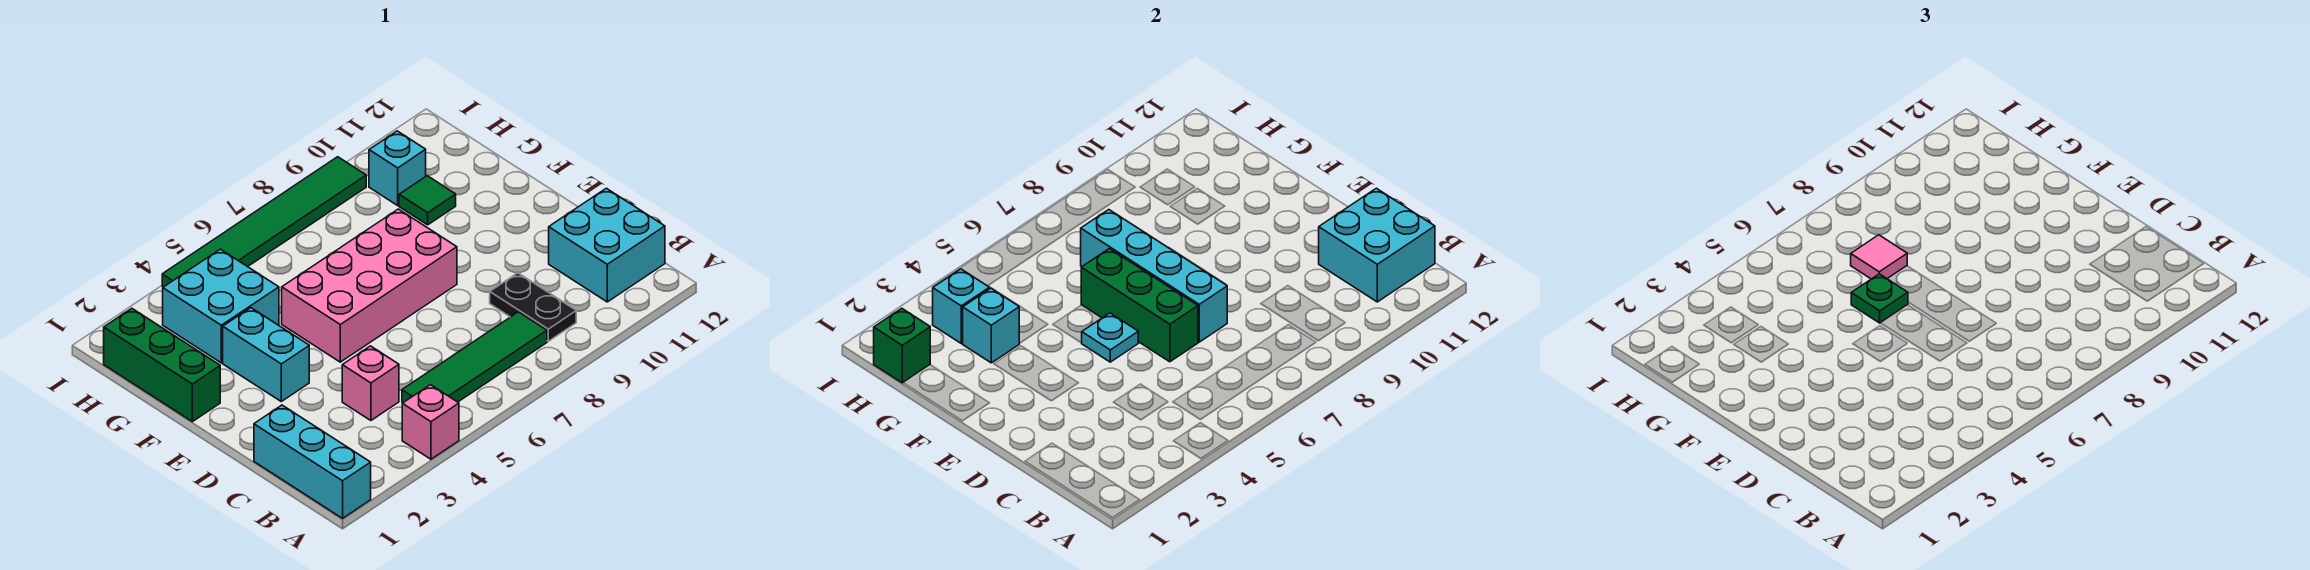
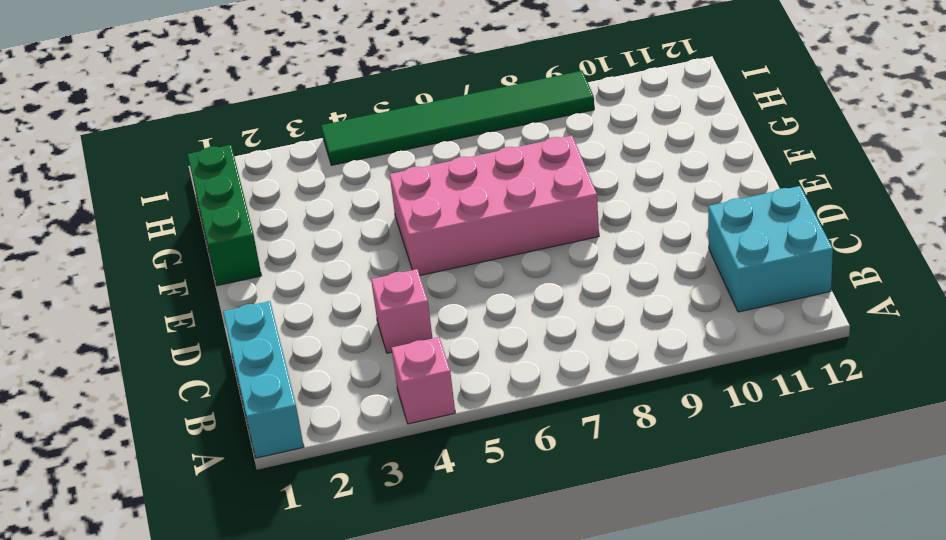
none -> green tile B5:B8 level 1
none -> black plate B9:C9 level 1
none -> cyan brick E3:F3 level 1

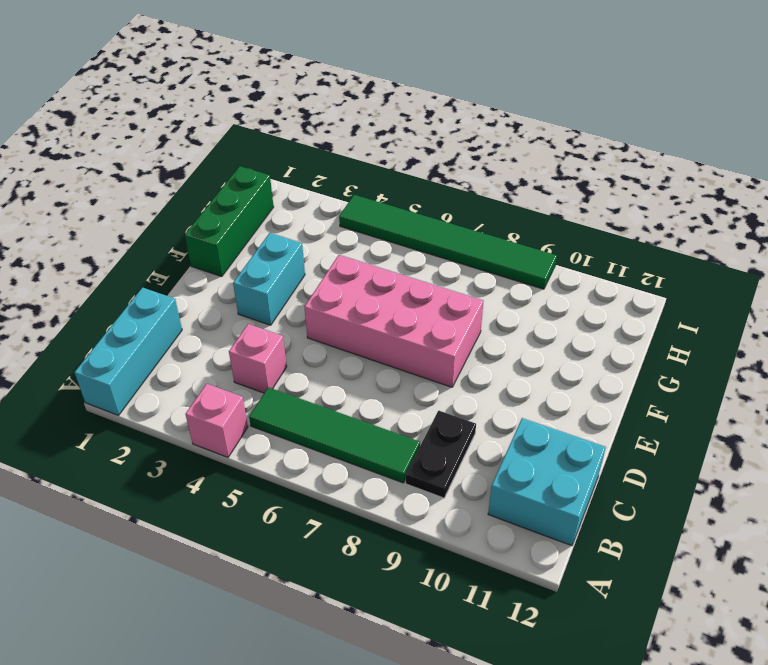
none -> cyan brick G3:H4 level 1
none -> green tile G10 level 1
none -> cyan brick H10 level 1

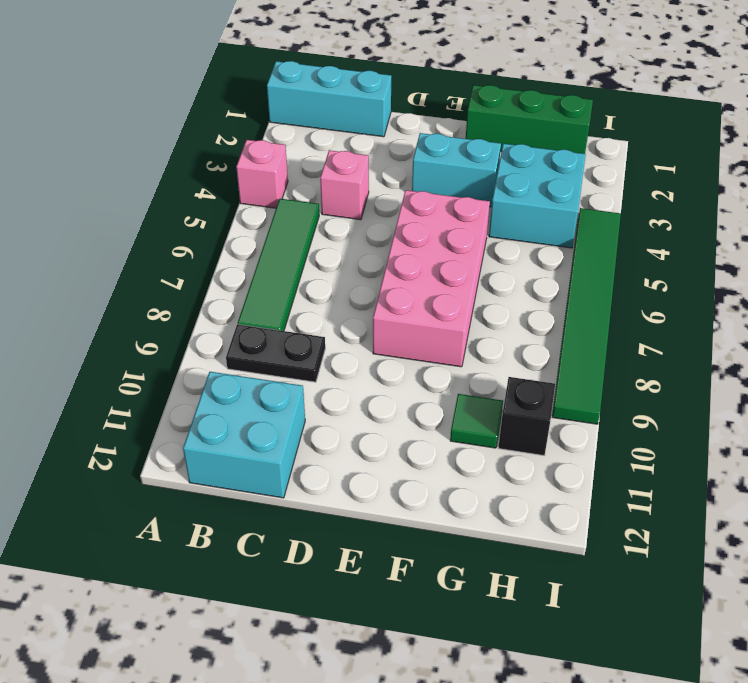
black brick H10 level 1 -> cyan brick H10 level 1
none -> cyan brick B11:C12 level 2
none -> green brick D6:F6 level 2
none -> cyan brick D7:G7 level 2

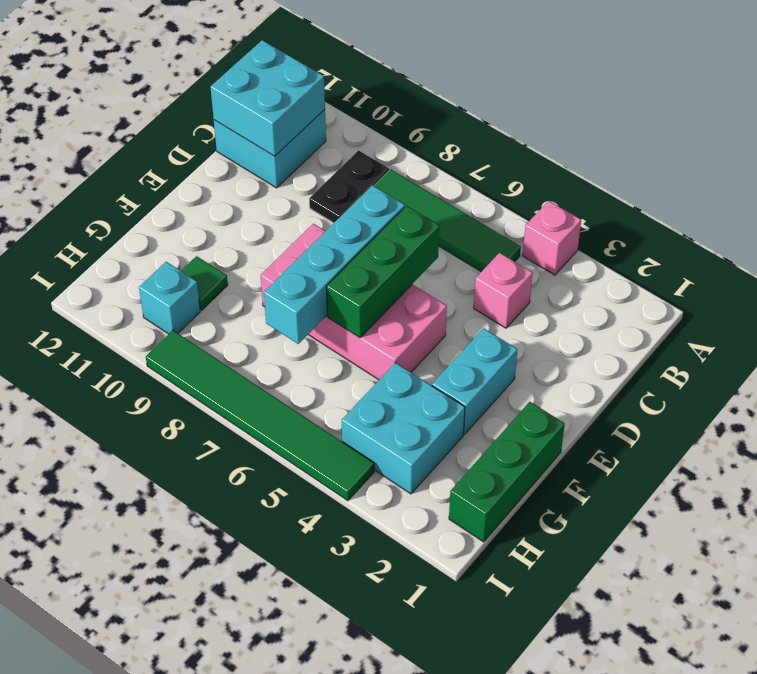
none -> cyan brick A1:C1 level 1
none -> cyan plate E5 level 2
none -> cyan brick G3 level 2

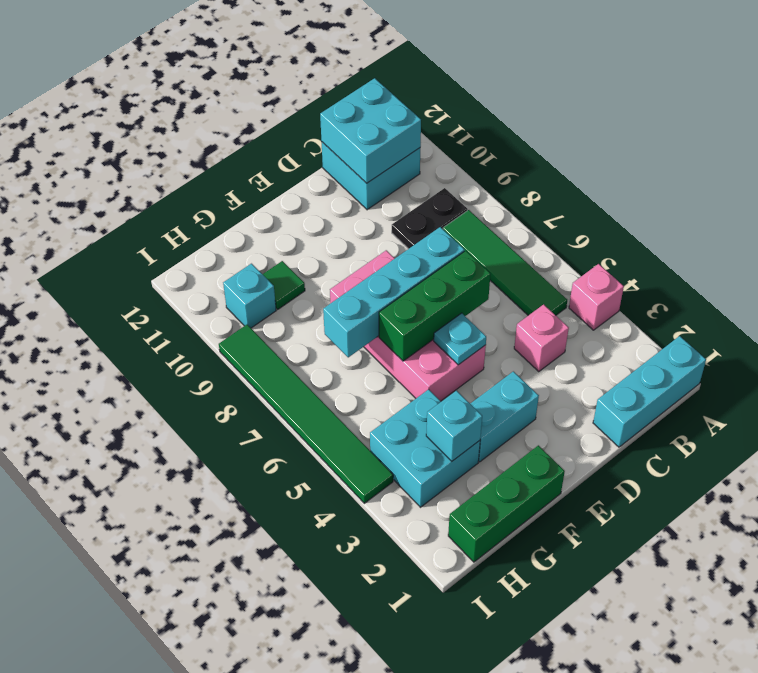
none -> green brick H1 level 2
none -> cyan brick H3 level 2
none -> green plate F6 level 3

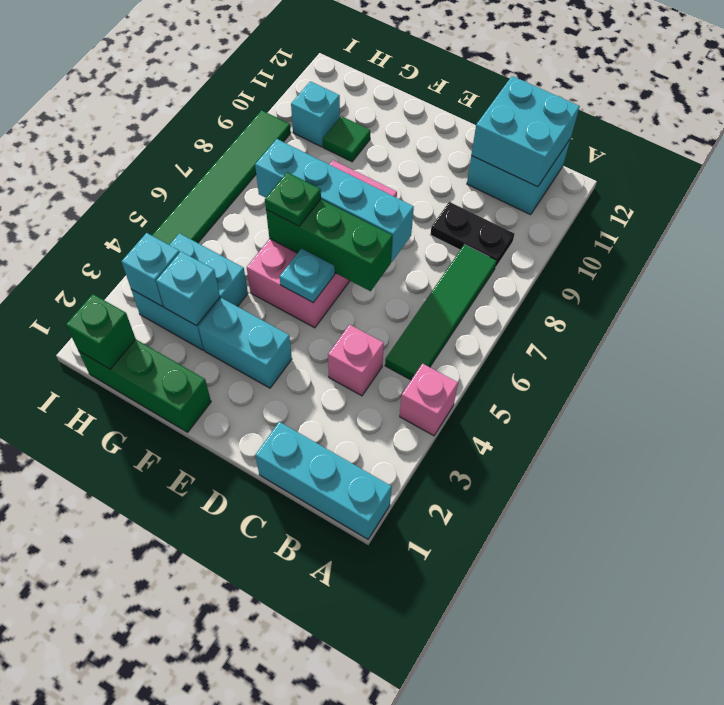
none -> pink tile G7 level 3

